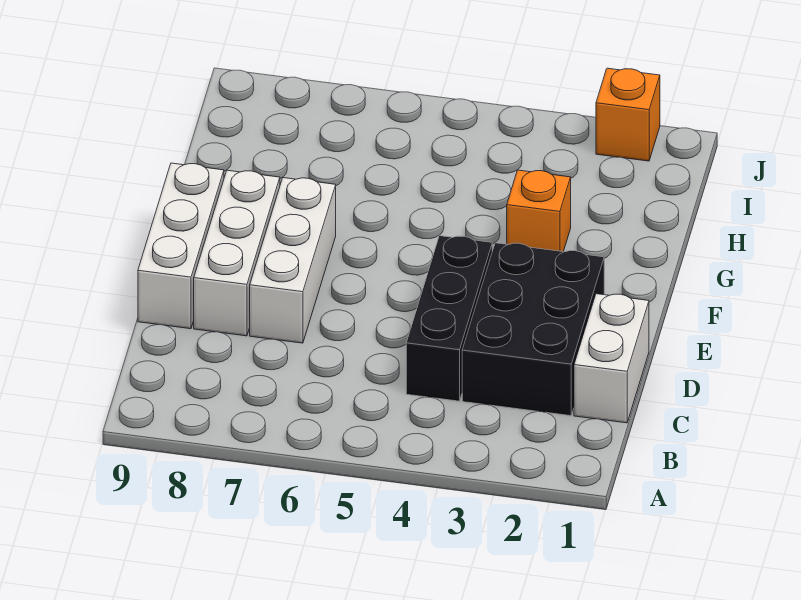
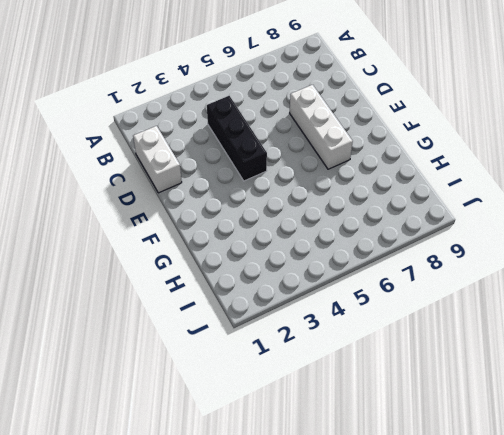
none -> black brick C2:E3 level 1
none -> white brick D8:F8 level 1

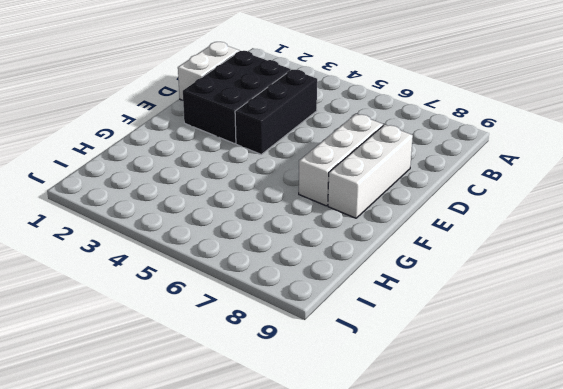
none -> white brick D9:F9 level 1
none -> orange brick G3 level 1

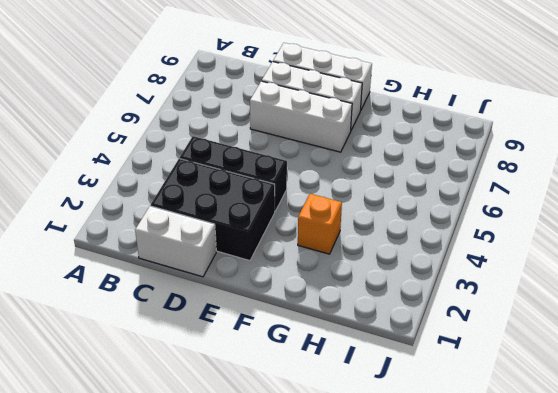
none -> orange brick J2 level 1

